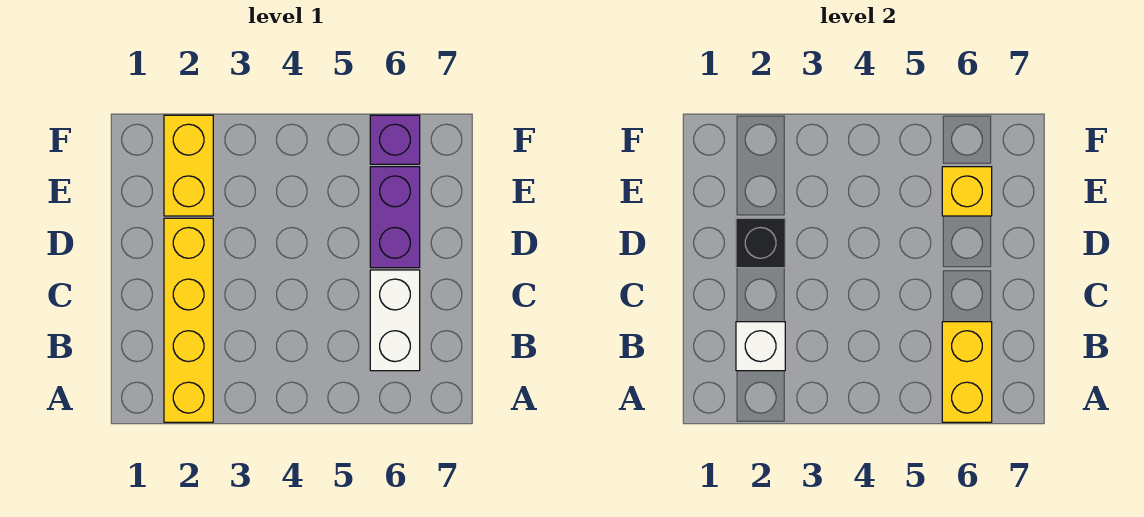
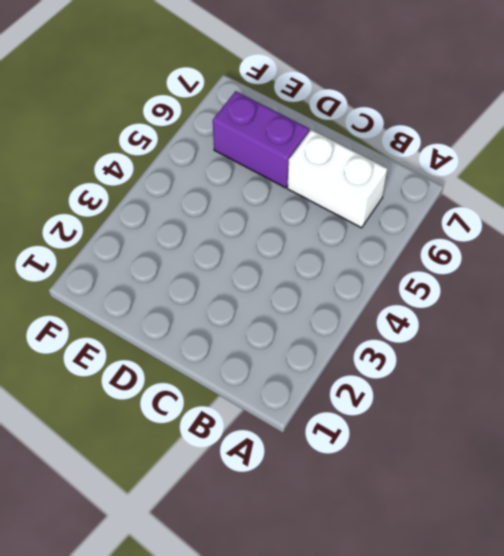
none -> yellow brick A2:D2 level 1
none -> yellow brick E2:F2 level 1

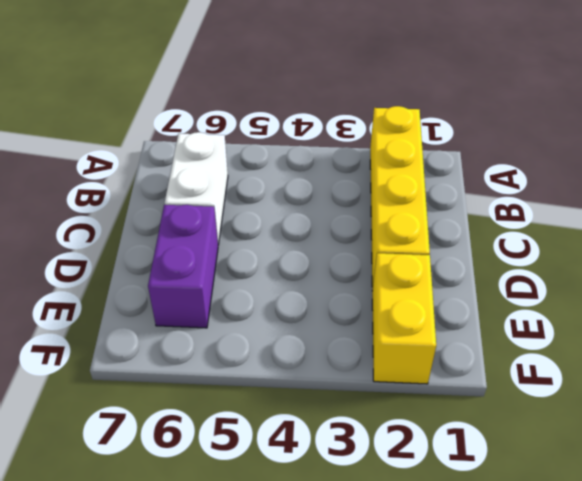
none -> purple brick F6 level 1
none -> yellow brick A6:B6 level 2

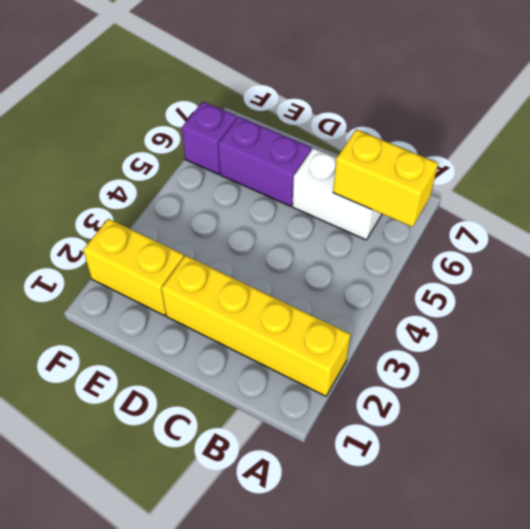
none -> white brick B2 level 2
none -> black brick D2 level 2

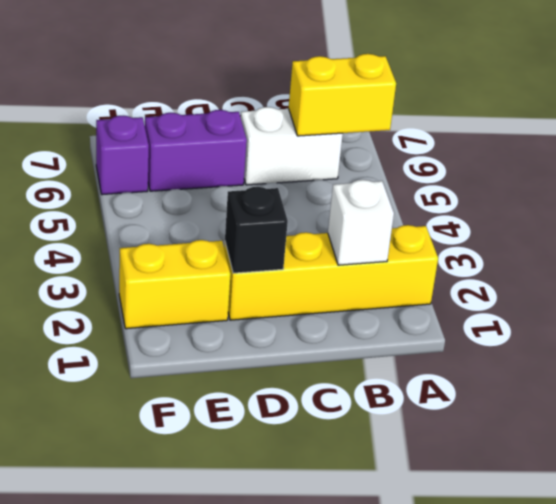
none -> yellow brick E6 level 2

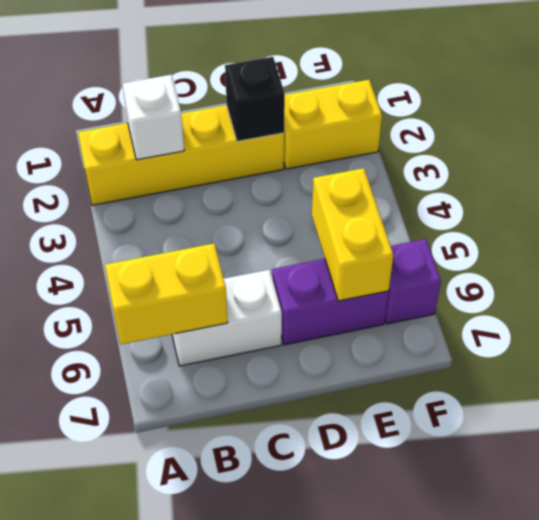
yellow brick E5:E6 level 2 -> yellow brick E6 level 2

